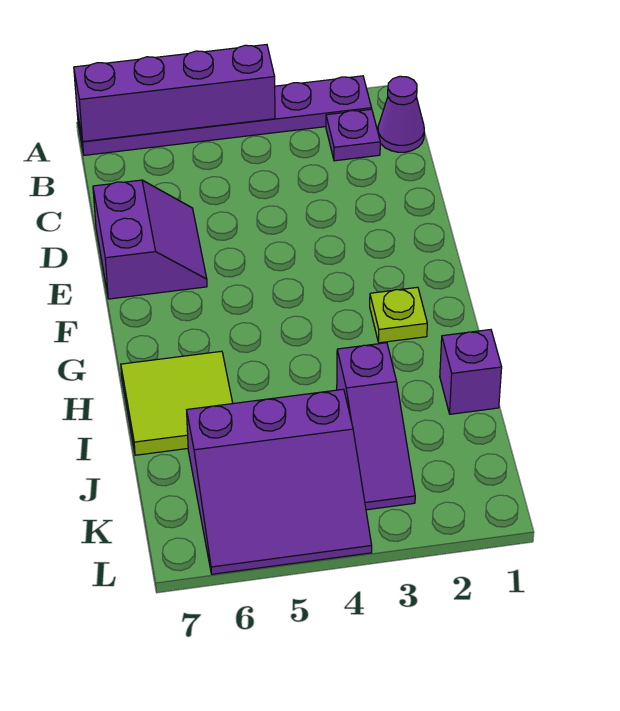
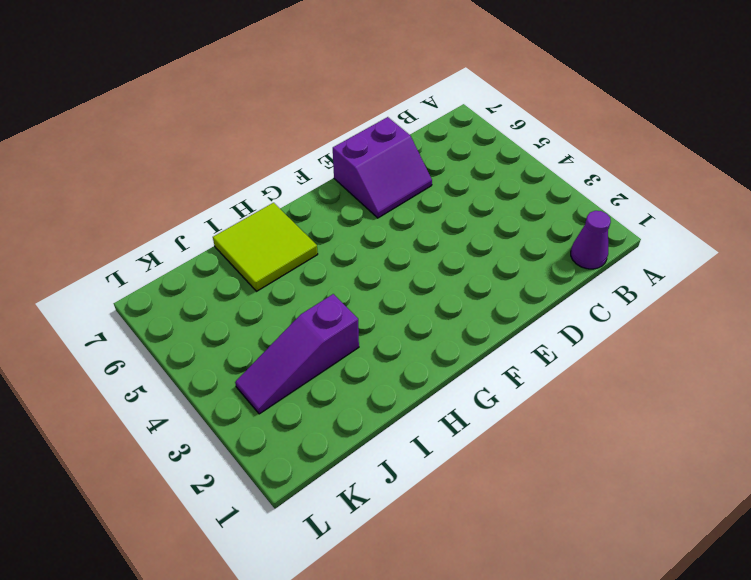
none -> purple plate A2:A7 level 1
none -> purple plate B2 level 1

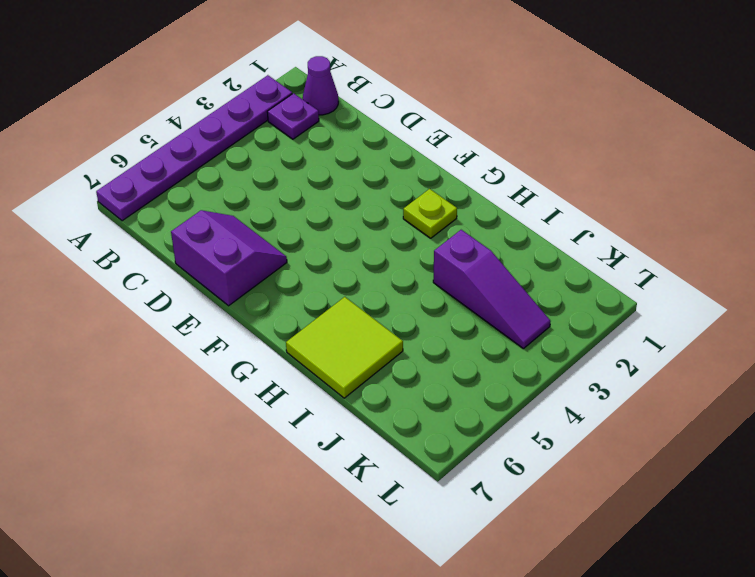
none -> purple brick I1 level 1
none -> purple slope J4:L6 level 1 top J

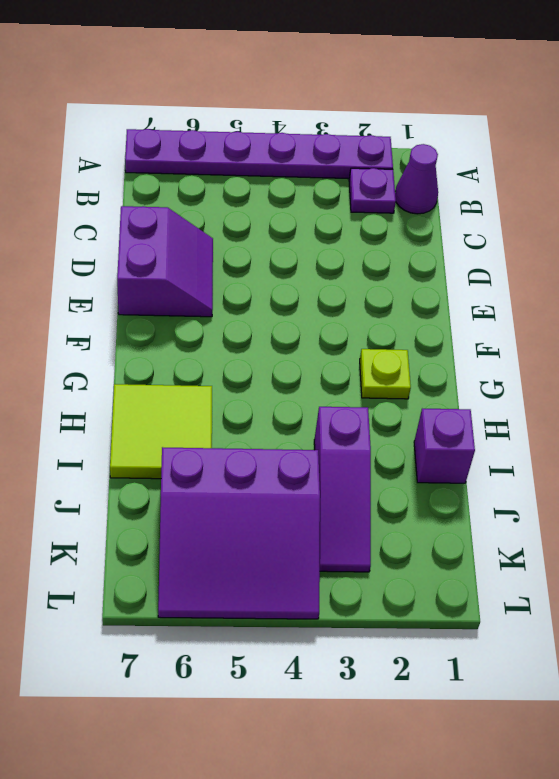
none -> purple brick A4:A7 level 2

